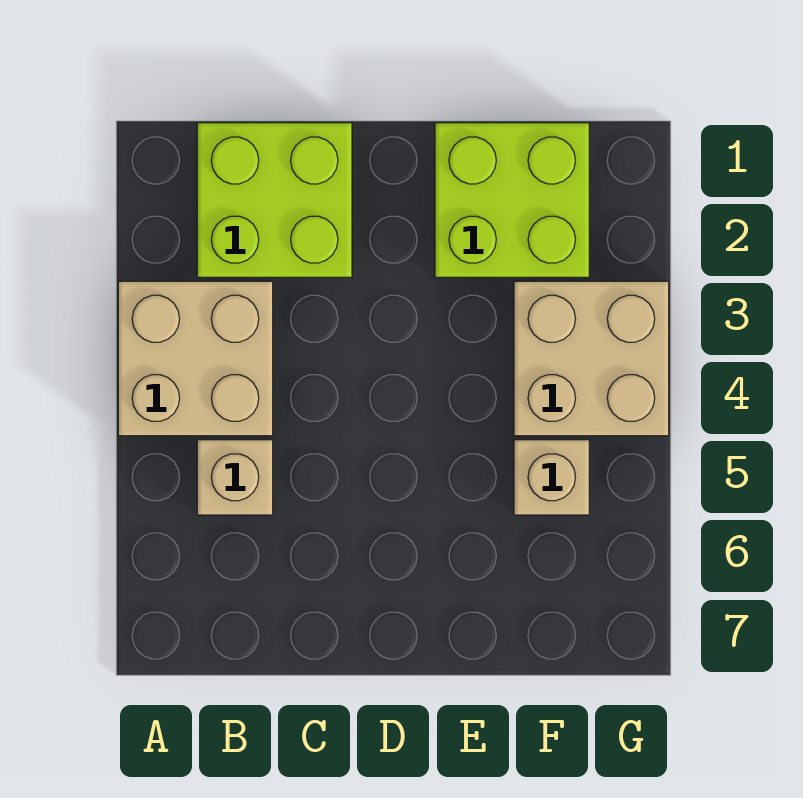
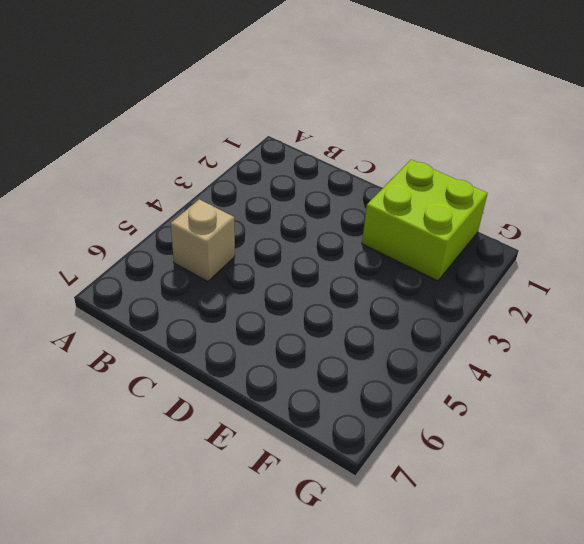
none -> tan brick A3:B4 level 1
none -> lime brick B1:C2 level 1

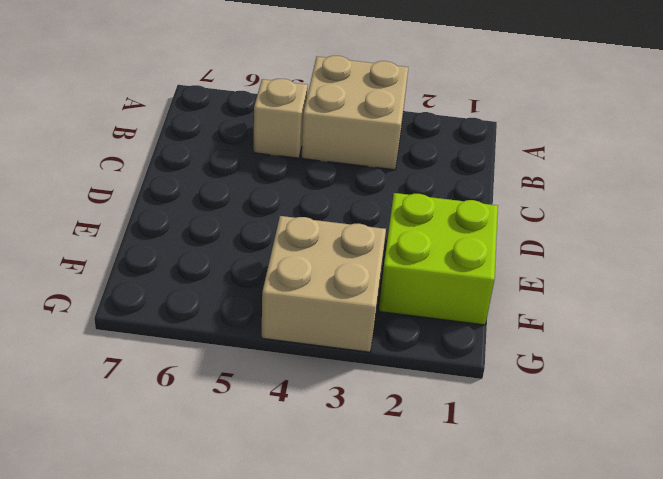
none -> lime brick B1:C2 level 1
none -> tan brick F5 level 1

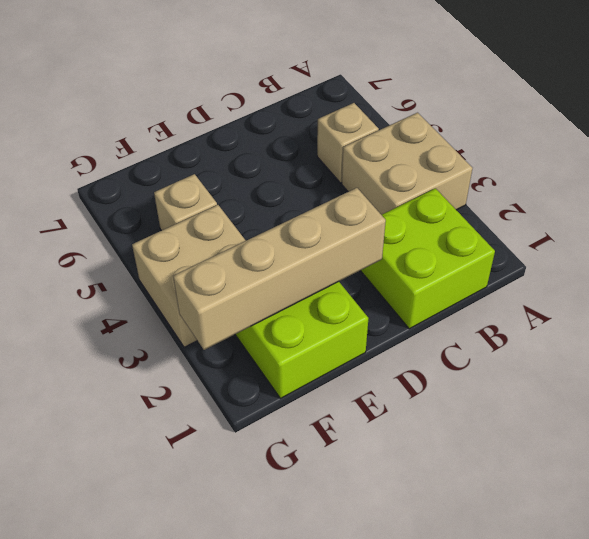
tan brick D2:G2 level 2 -> none

